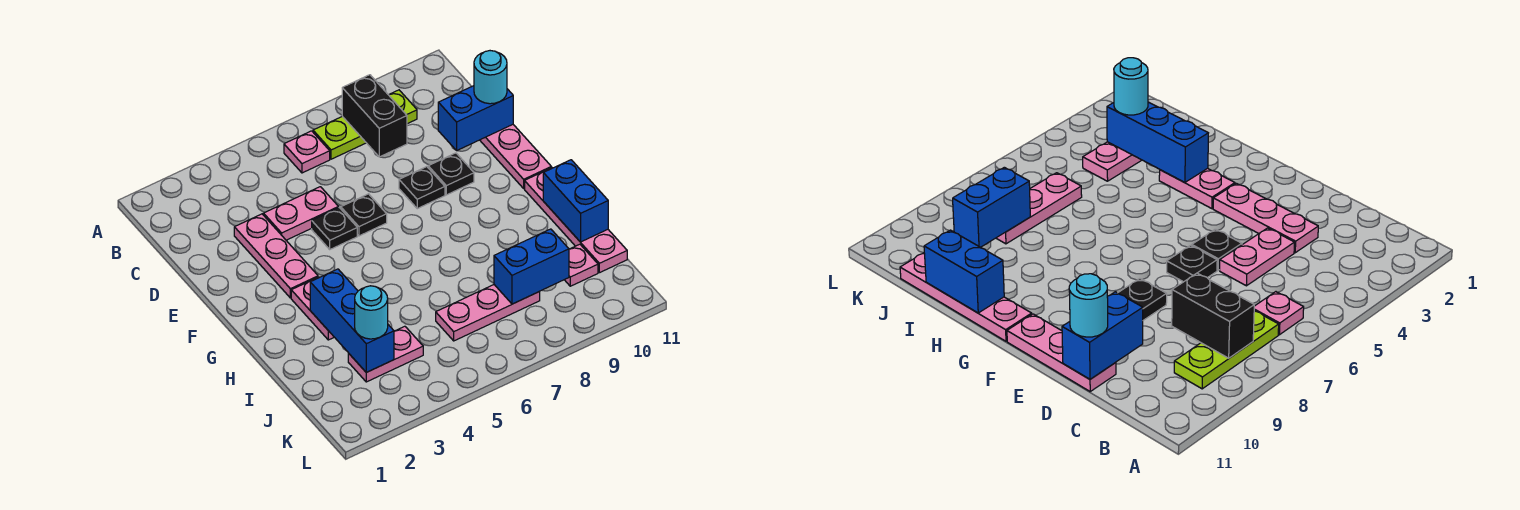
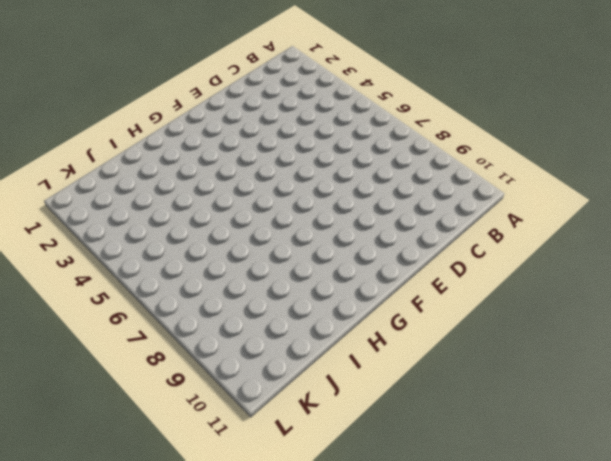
none -> pink plate B6 level 1
none -> lime plate B7:B9 level 1
none -> pink plate D3:F3 level 1

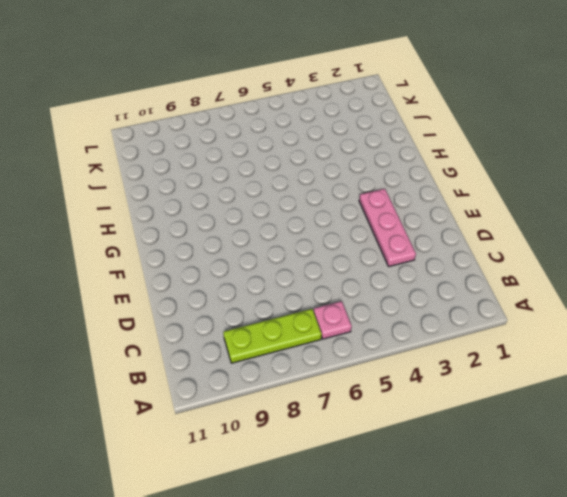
none -> pink plate D4:D5 level 1
none -> pink plate D11:F11 level 1
none -> black plate E5 level 1

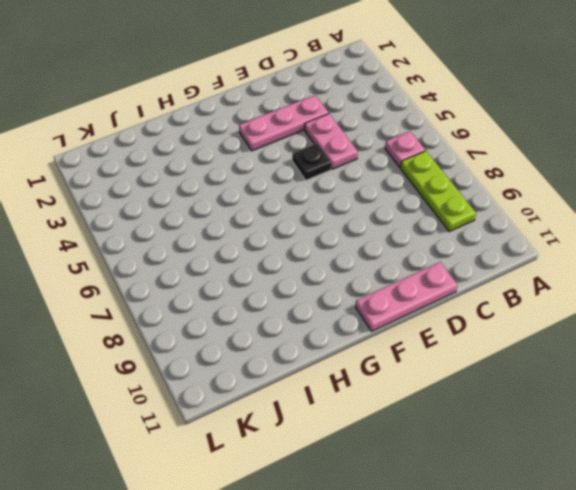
none -> black plate E6 level 1
none -> black plate E8 level 1
none -> black plate E9 level 1

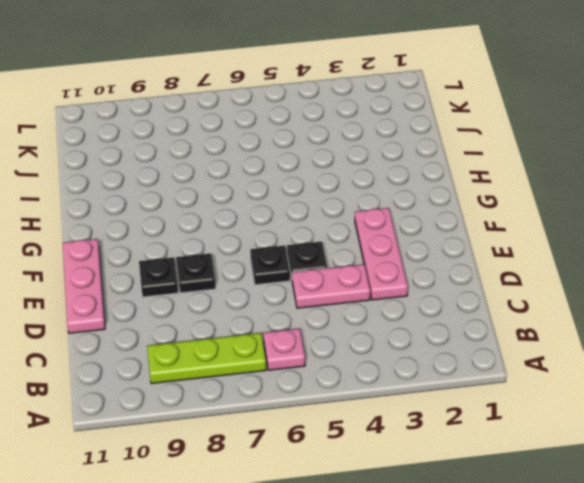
none -> pink plate G3:H3 level 1
none -> pink plate G11:J11 level 1
none -> pink plate J3:J4 level 1

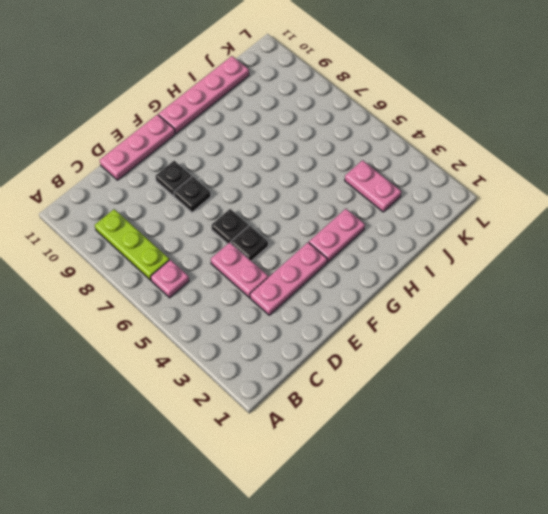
none -> pink plate J6:J8 level 1
none -> pink plate J10 level 1
none -> black brick B8:C8 level 2

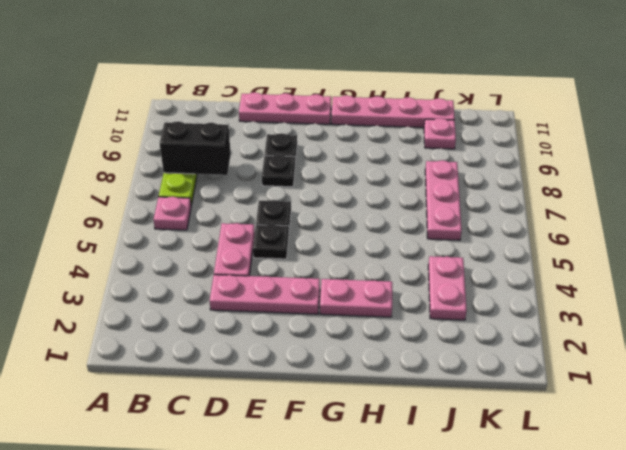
none -> blue brick D10:D11 level 2
none -> blue brick H3:J3 level 2
none -> blue brick H11:I11 level 2

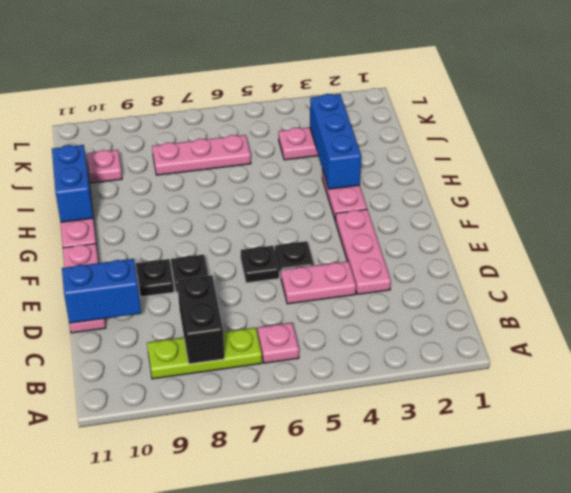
none -> blue brick J8:J9 level 2
none -> cyan round brick D11 level 3
none -> cyan round brick J3 level 3

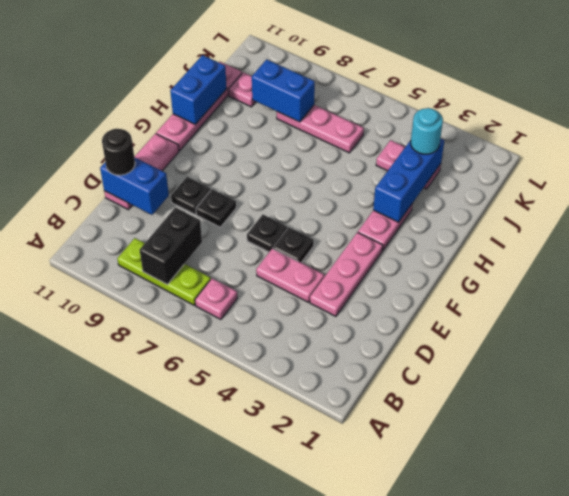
black round brick D11 level 3 -> cyan round brick D11 level 3

